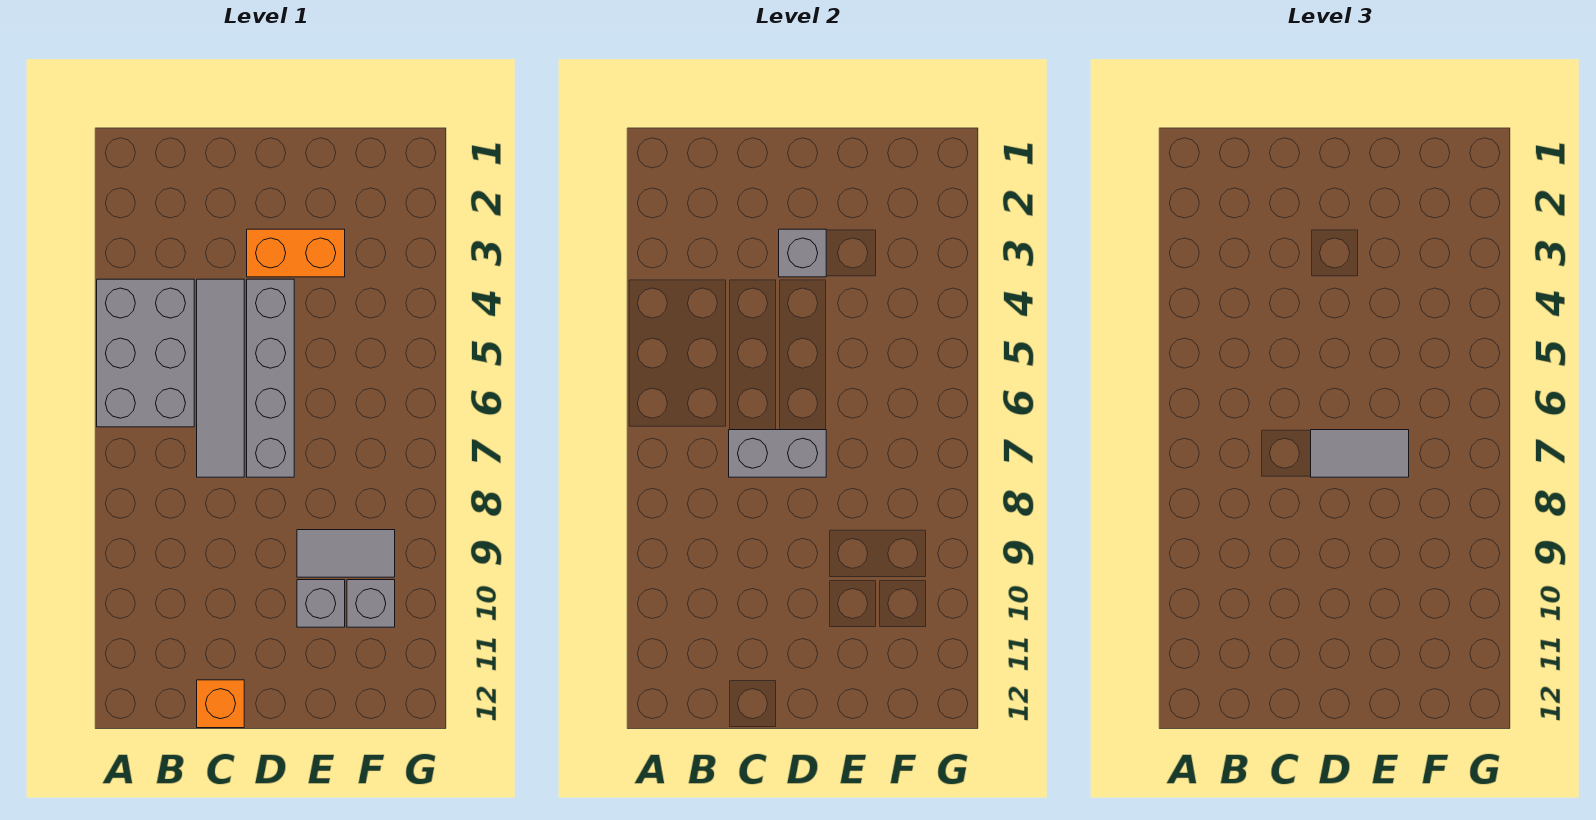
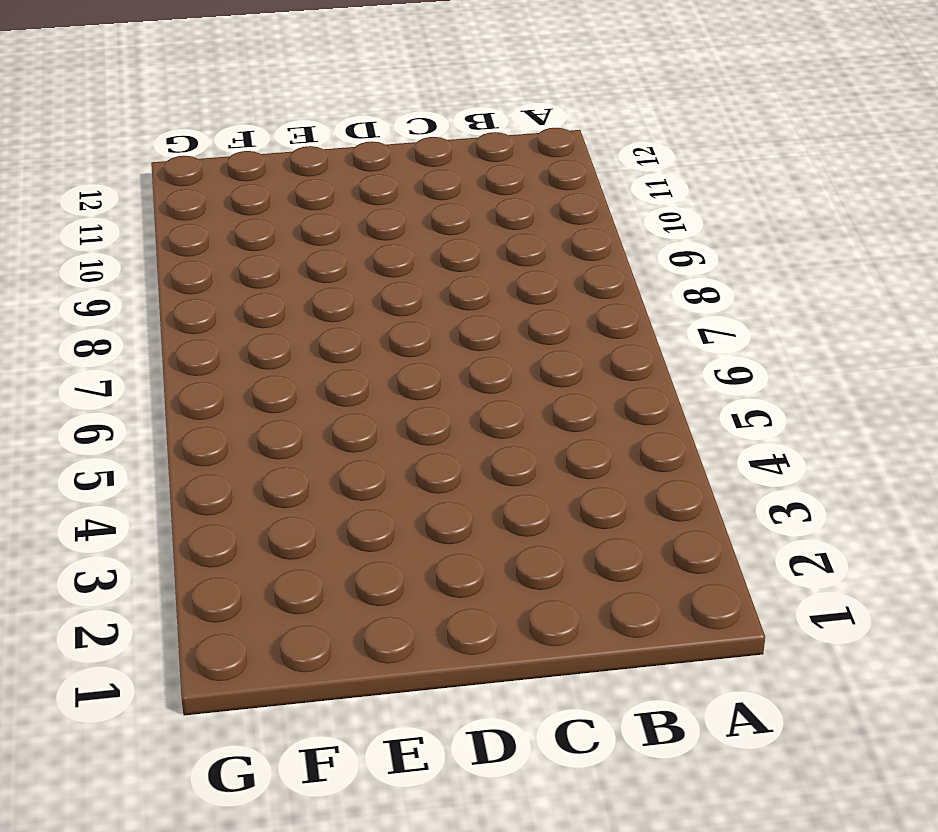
none -> grey brick A4:B6 level 1
none -> grey tile C4:C7 level 1

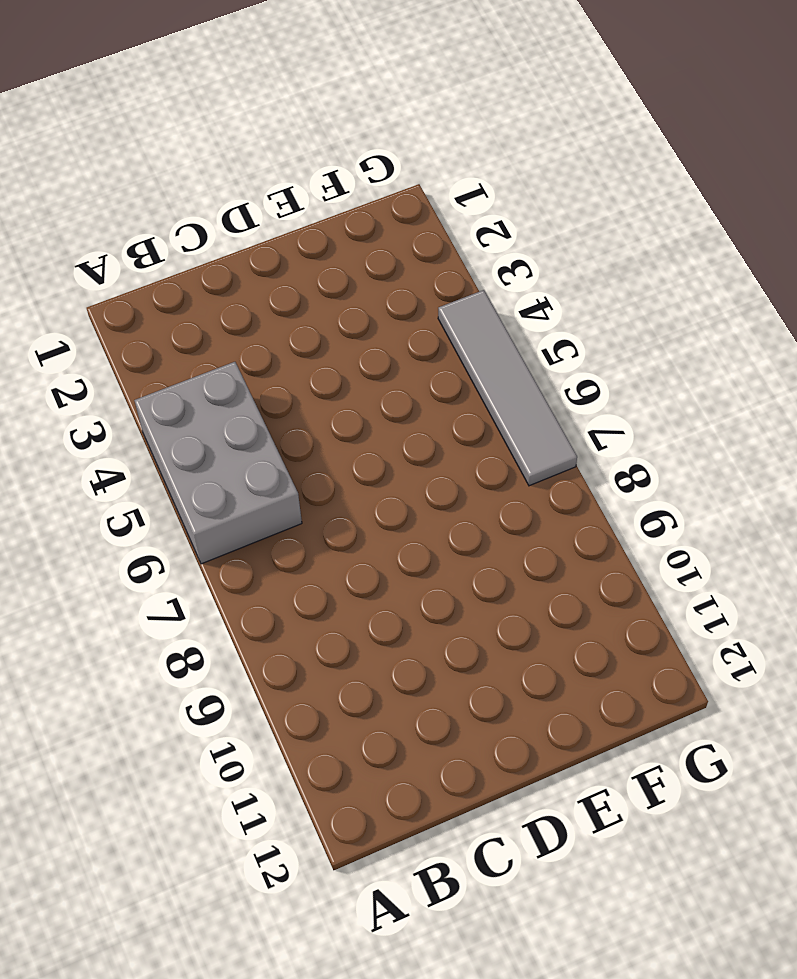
grey tile G4:G7 level 1 -> grey tile C4:C7 level 1
none -> orange brick C12 level 1
none -> orange brick D3:E3 level 1

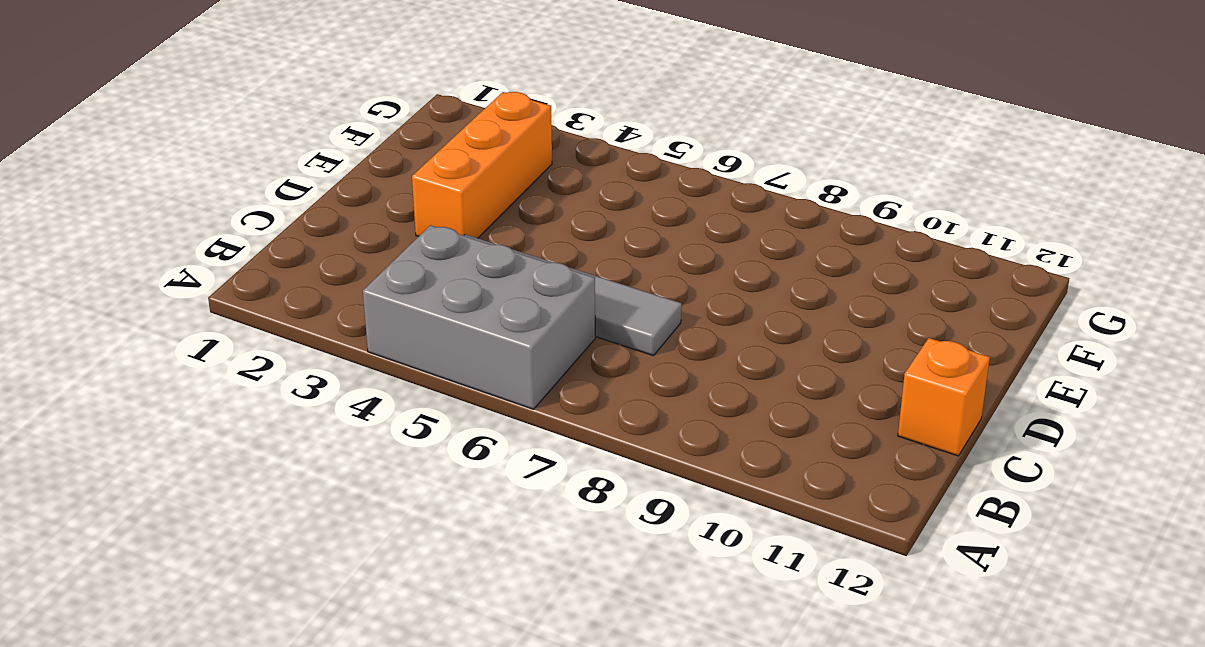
orange brick D3:F3 level 1 -> orange brick D3:E3 level 1
none -> grey brick D4:D7 level 1
none -> grey tile E9:F9 level 1

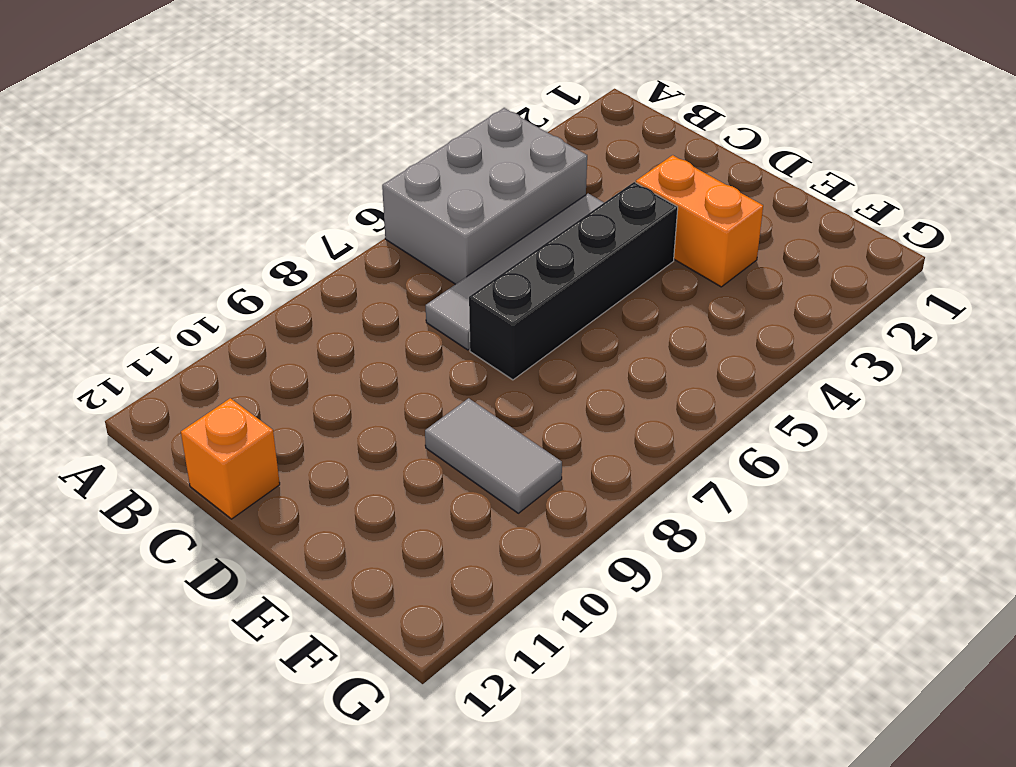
black brick D4:D7 level 1 -> grey brick D4:D7 level 1
none -> grey brick E10 level 1
none -> grey brick F10 level 1

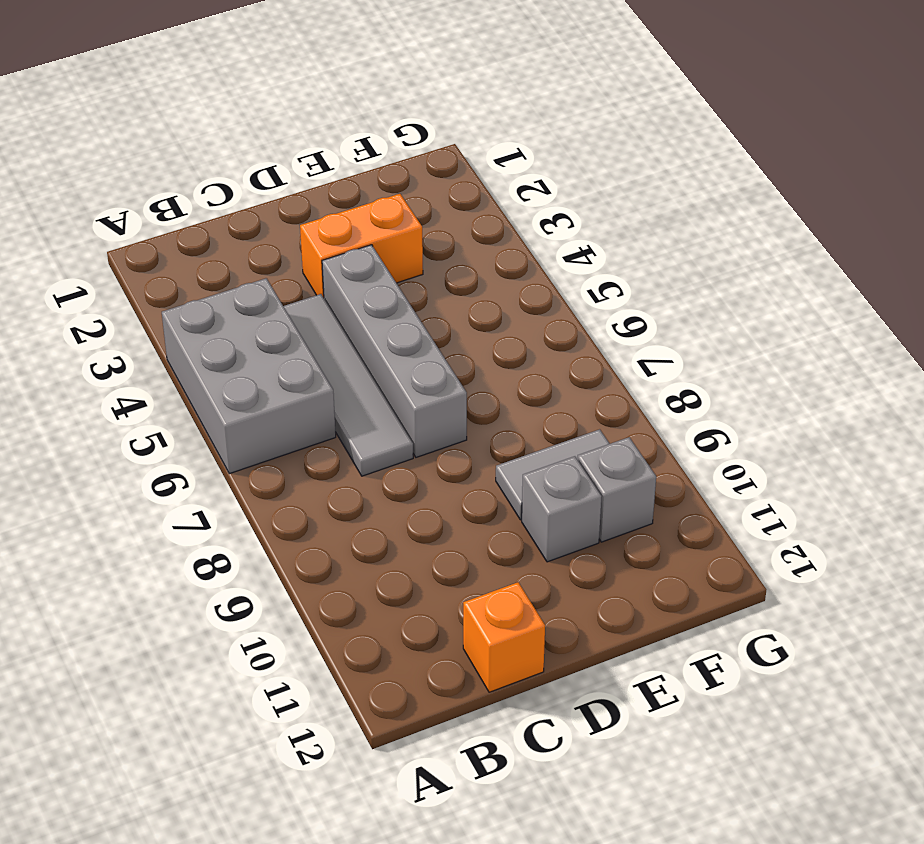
none -> grey brick C7:D7 level 2
none -> grey brick D3 level 2

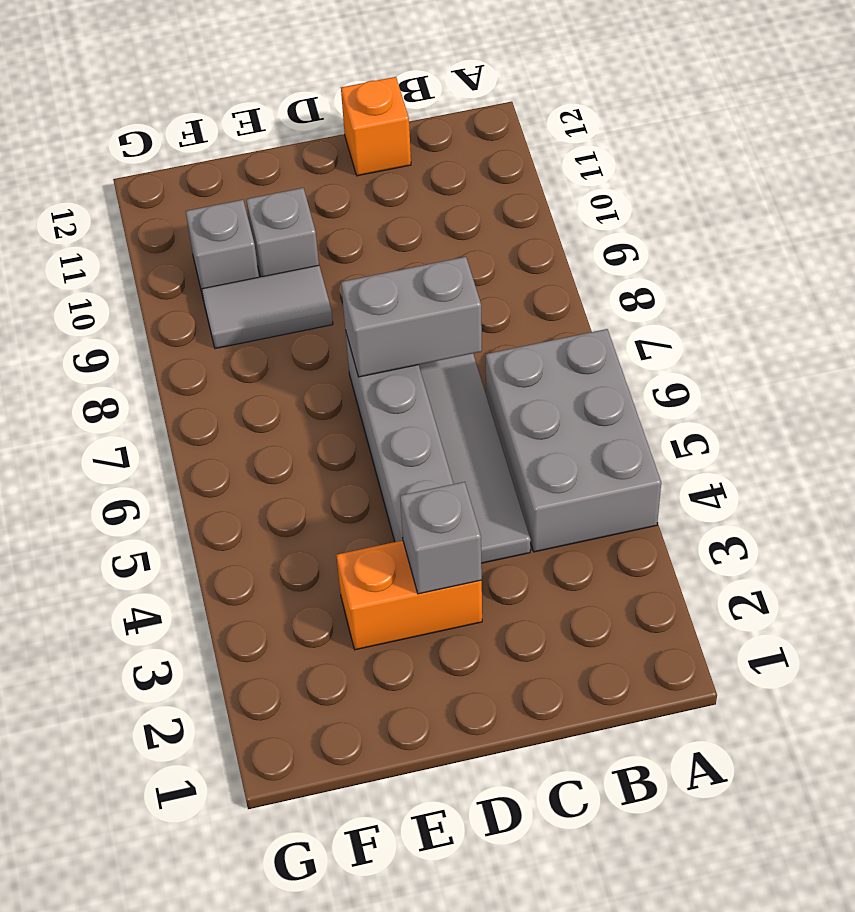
none -> grey tile D7:E7 level 3

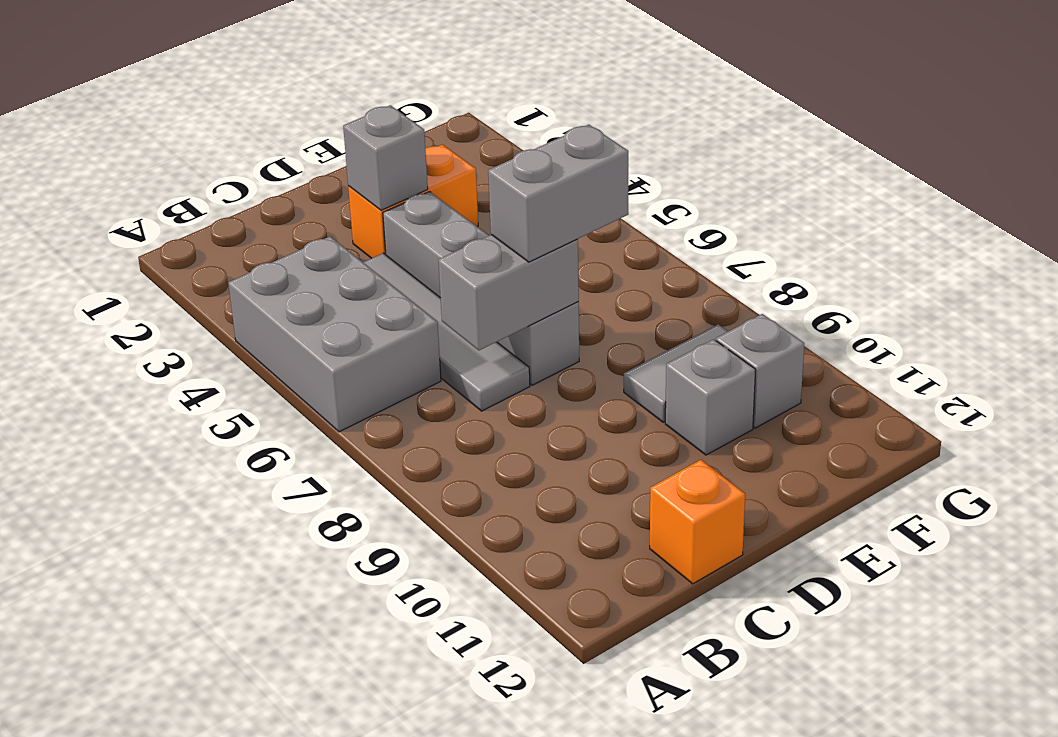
grey brick D7:E7 level 3 -> grey tile D7:E7 level 3

